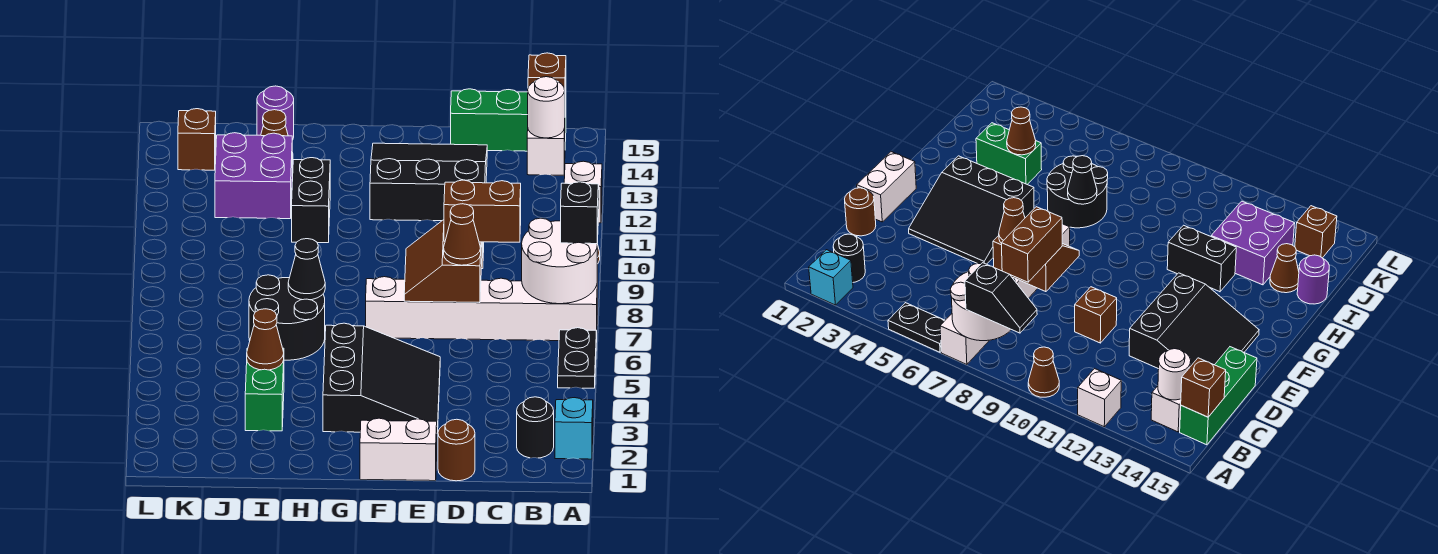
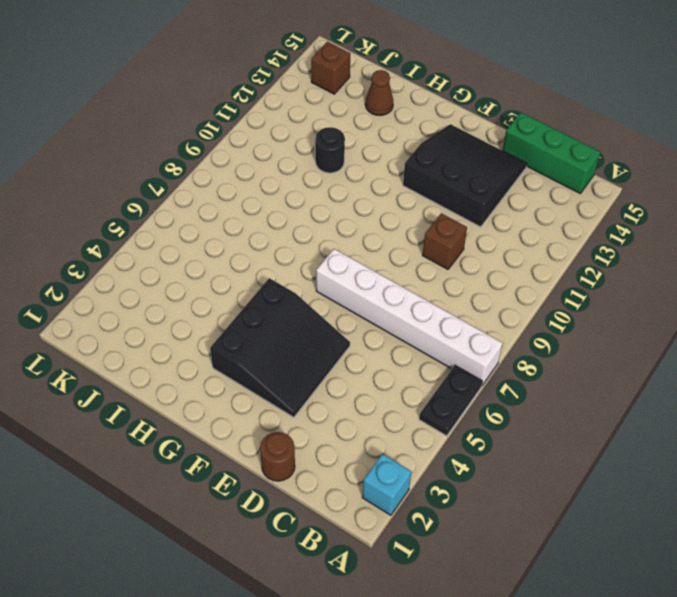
black round brick I11 level 1 -> black round brick B2 level 1
none -> brown cone A10 level 1
none -> white brick A12 level 1
none -> white brick B14 level 1

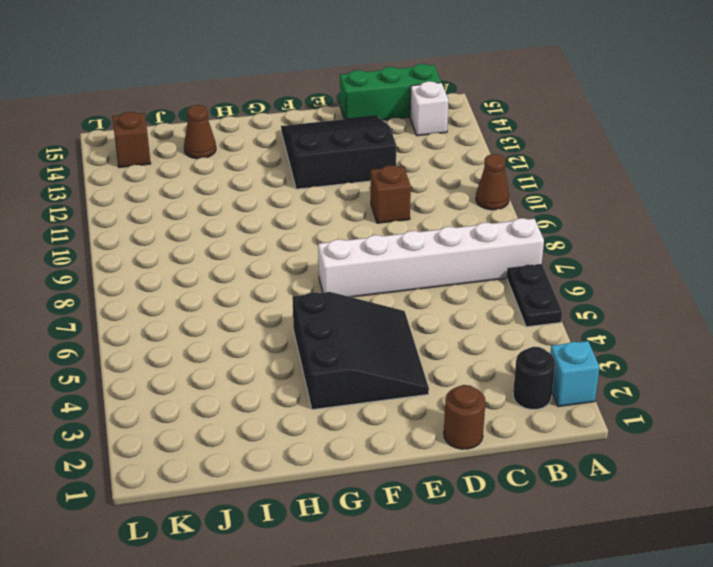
none -> white brick A12 level 1
none -> white brick E1:F1 level 1
none -> black round brick H6:I7 level 1

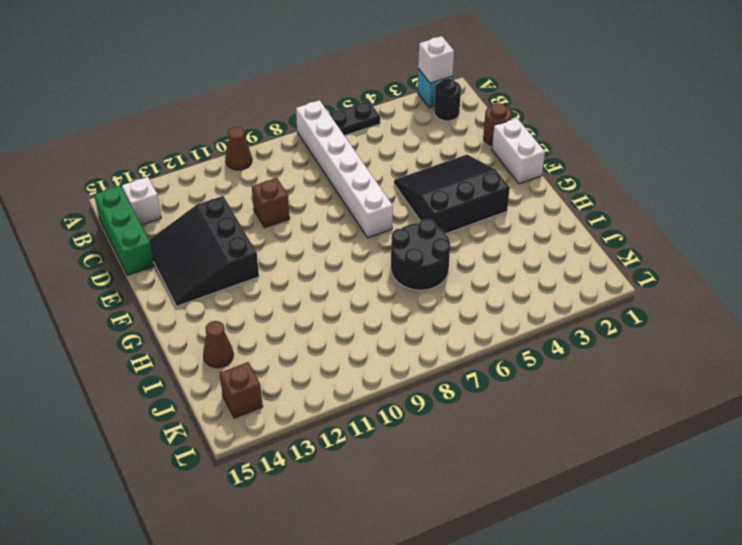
white brick A2 level 2 -> white brick A12 level 1
none -> black brick H11:H12 level 1
none -> green brick I3:I4 level 1
none -> purple brick I12:J13 level 1

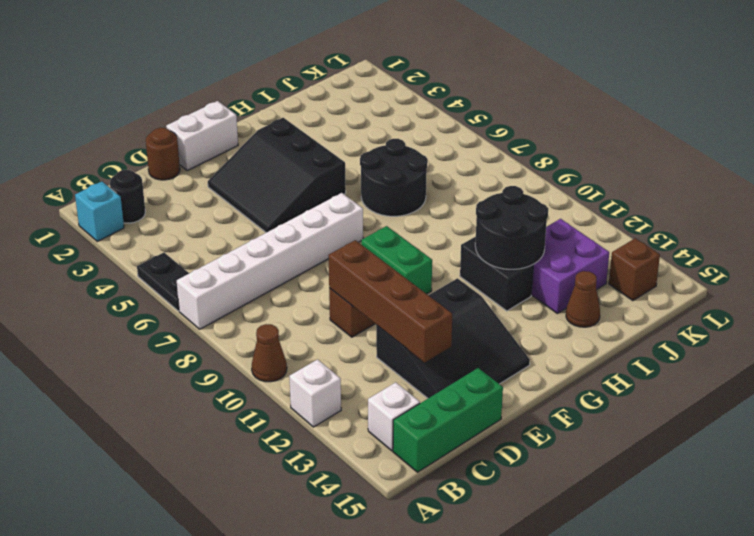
brown brick D10:D13 level 2 -> none
green brick F9:F10 level 1 -> green brick I3:I4 level 1
black round brick H11:I12 level 2 -> none
none -> purple round brick I15 level 1
none -> white round brick A7:B8 level 2
none -> white round brick B14 level 2

